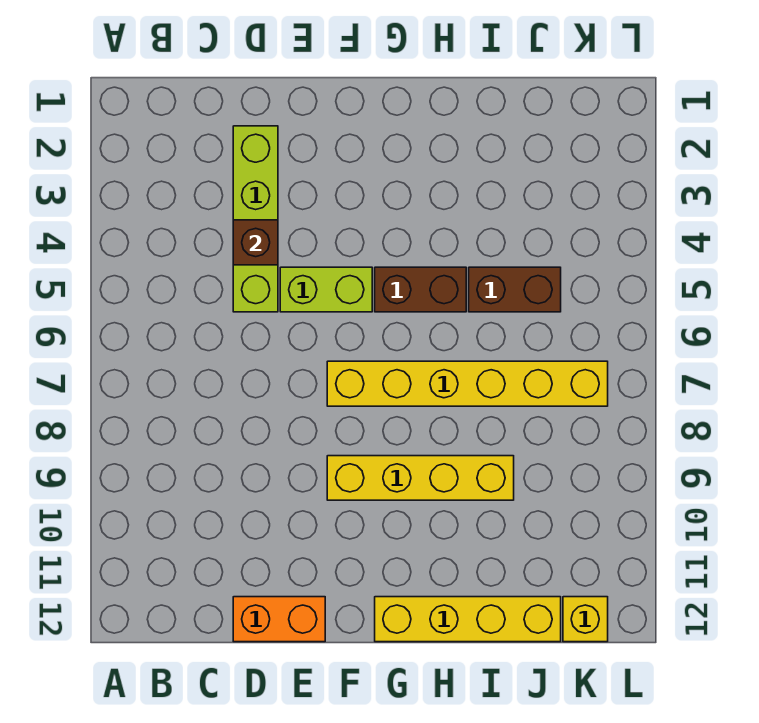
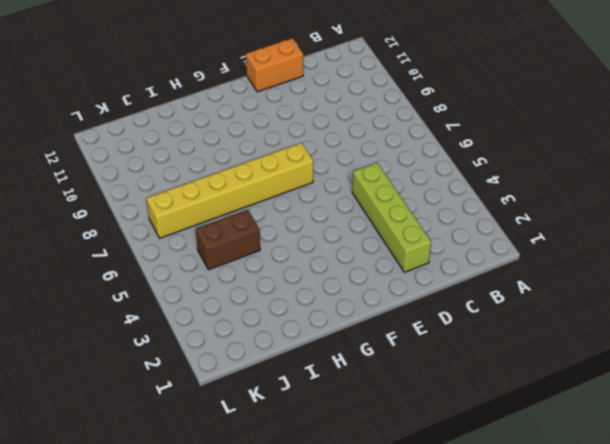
none -> lime brick E5:F5 level 1
none -> yellow brick F9:I9 level 1

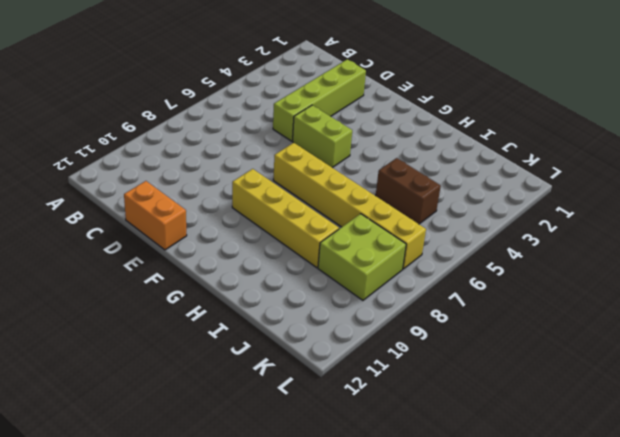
lime brick J8:K9 level 1 -> none
none -> brown brick G5:H5 level 1
none -> yellow brick G12:J12 level 1

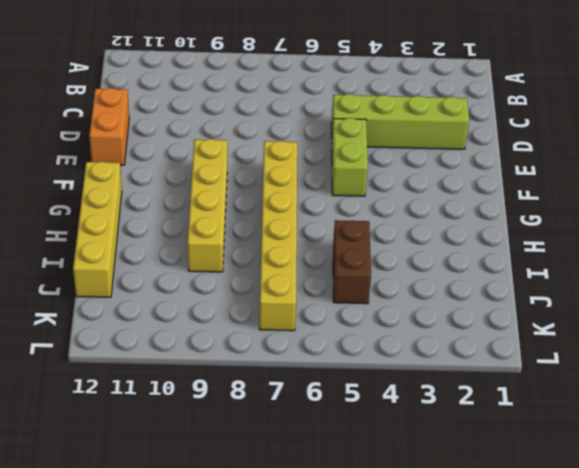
none -> brown brick G5:H5 level 1
none -> yellow brick K12 level 1

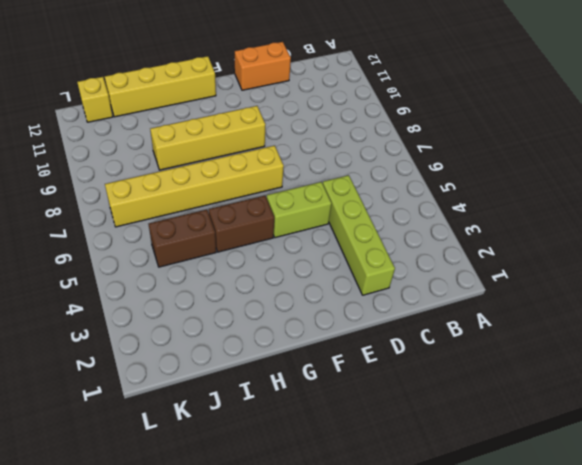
none -> brown brick D4 level 2

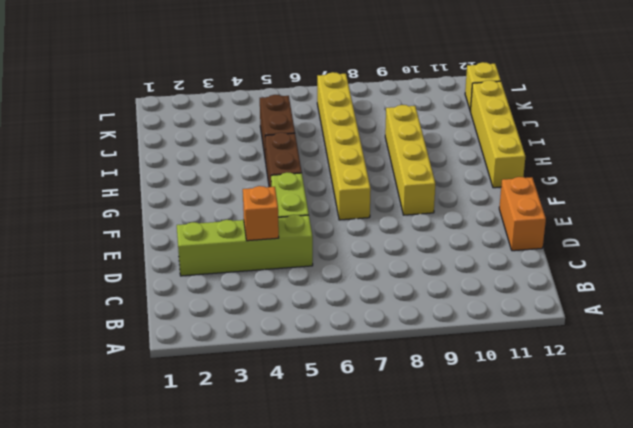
orange brick D4 level 2 -> brown brick D4 level 2

